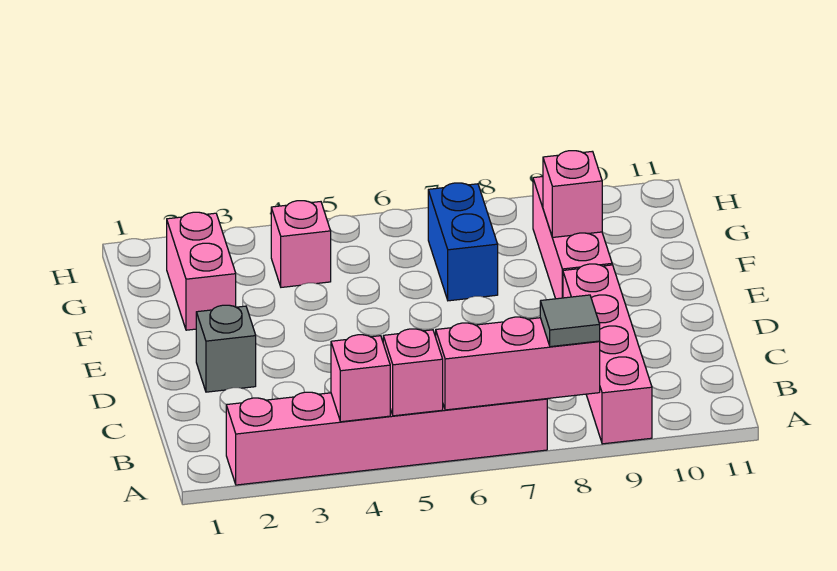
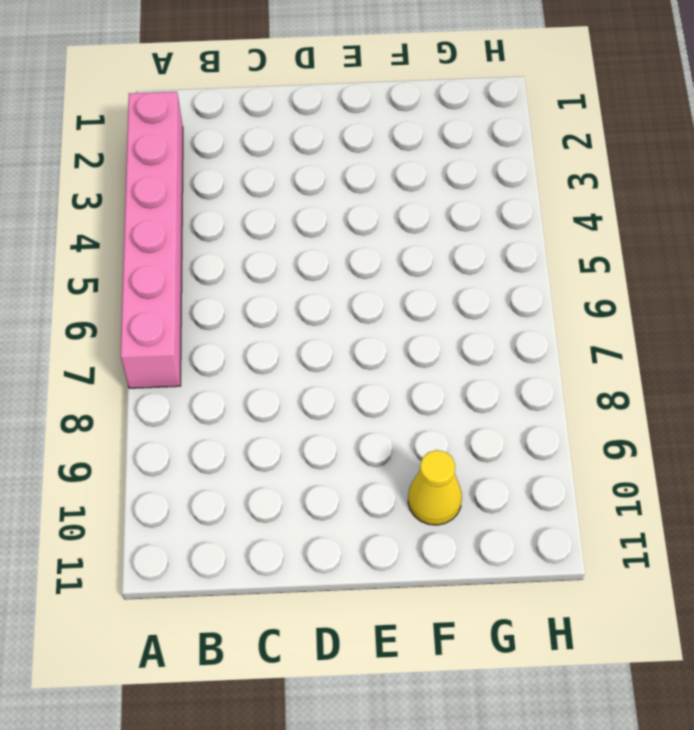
yellow cone F10 level 1 -> none
none -> pink brick A9:D9 level 1
none -> grey brick D2 level 1
none -> pink brick E9:G9 level 1

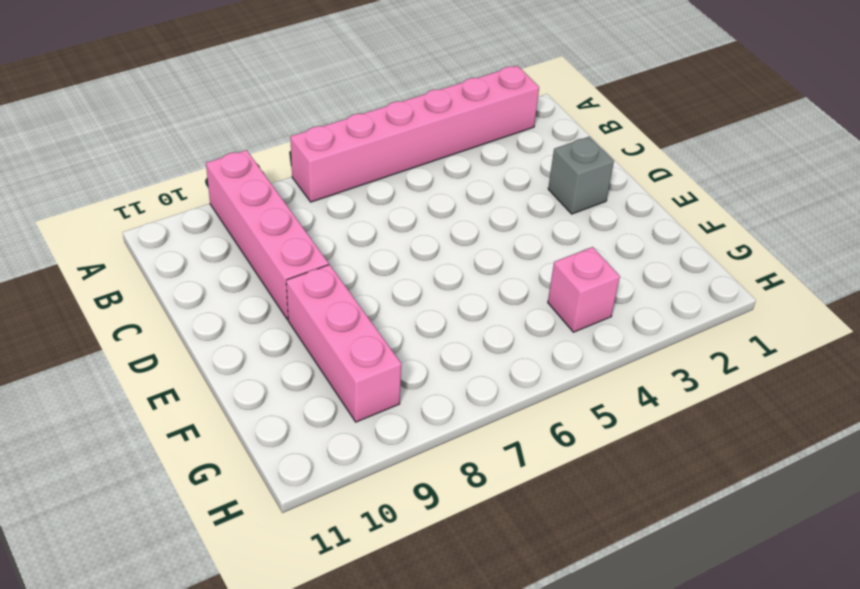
none -> pink brick F2:G2 level 1
none -> blue brick F7:G7 level 1
none -> pink brick A4 level 2

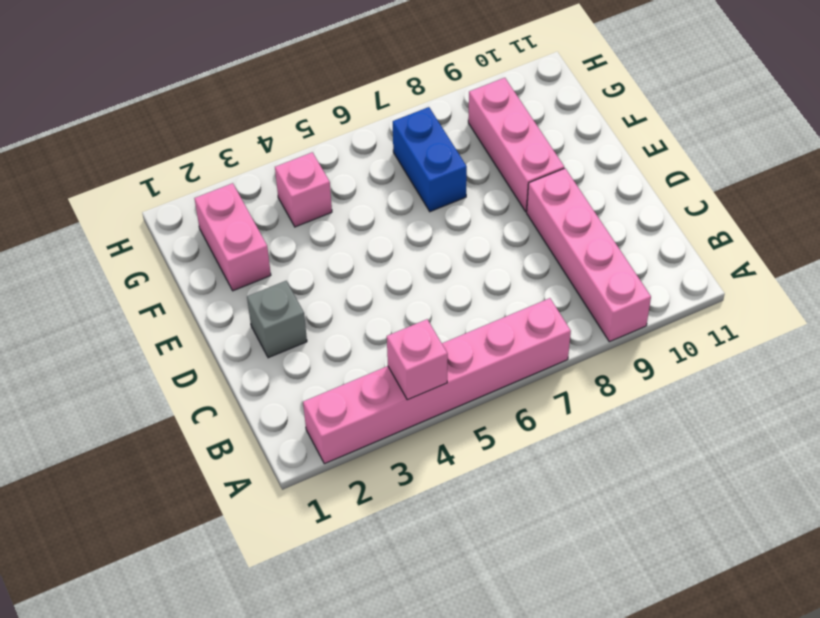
none -> pink brick A5 level 2
none -> pink brick A6:A8 level 2
none -> pink brick F9 level 2

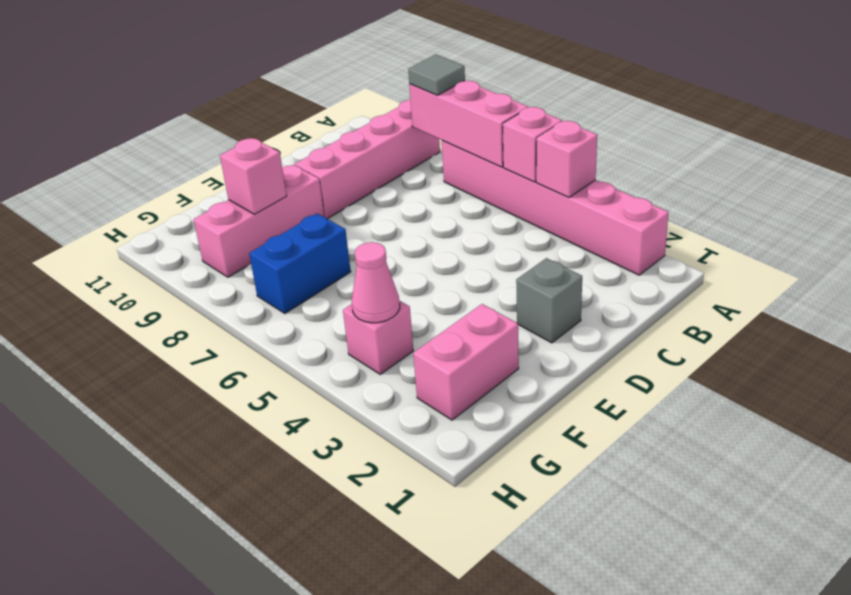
pink cone G4 level 2 -> none

